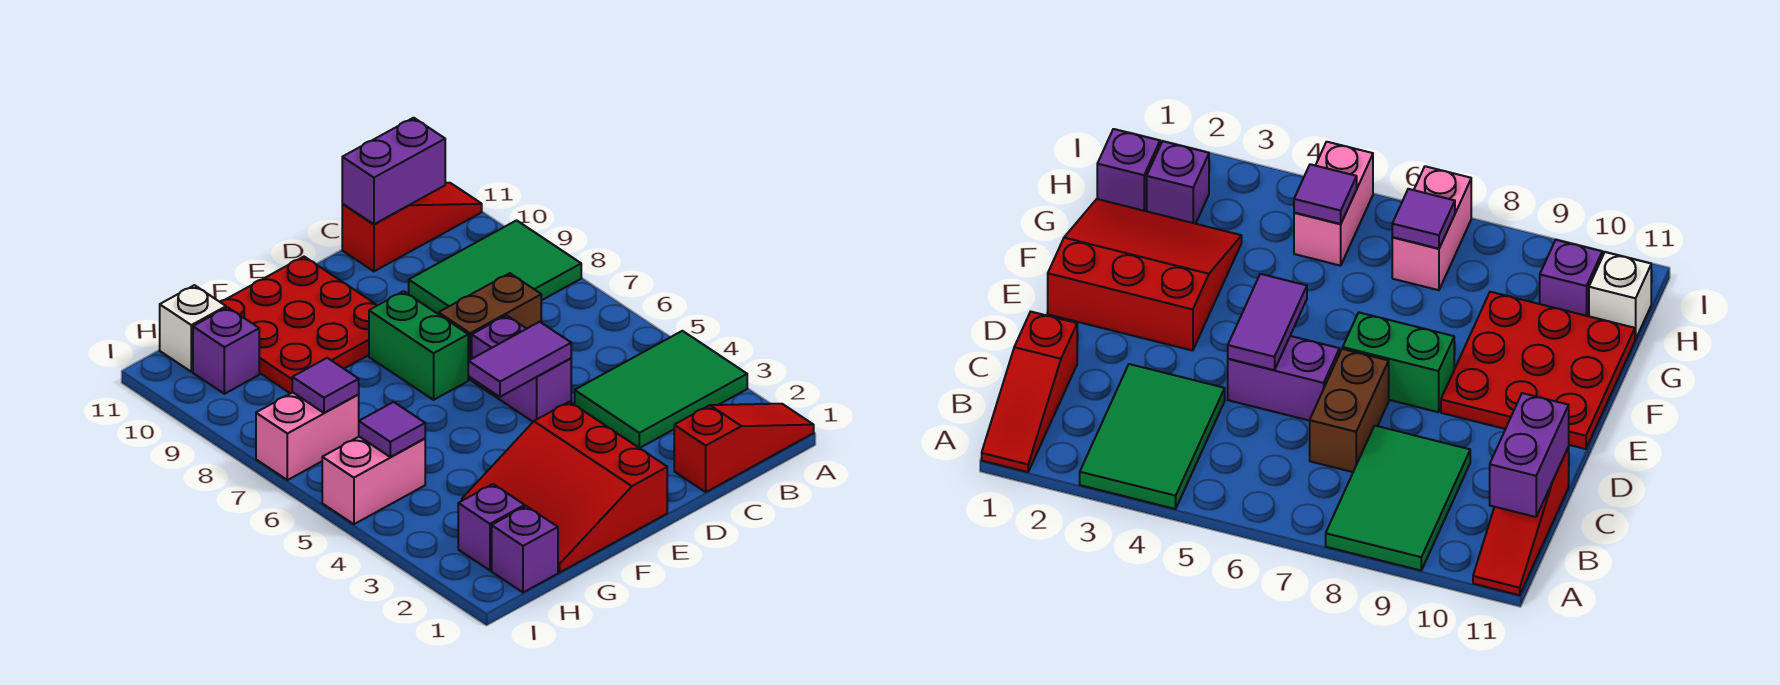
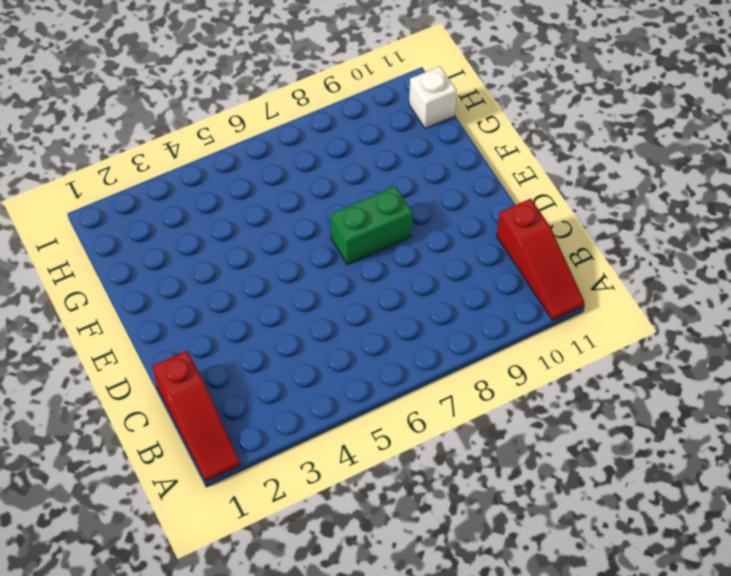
none -> green tile A3:C4 level 1
none -> green tile A8:C9 level 1
none -> brown brick C7:D7 level 1

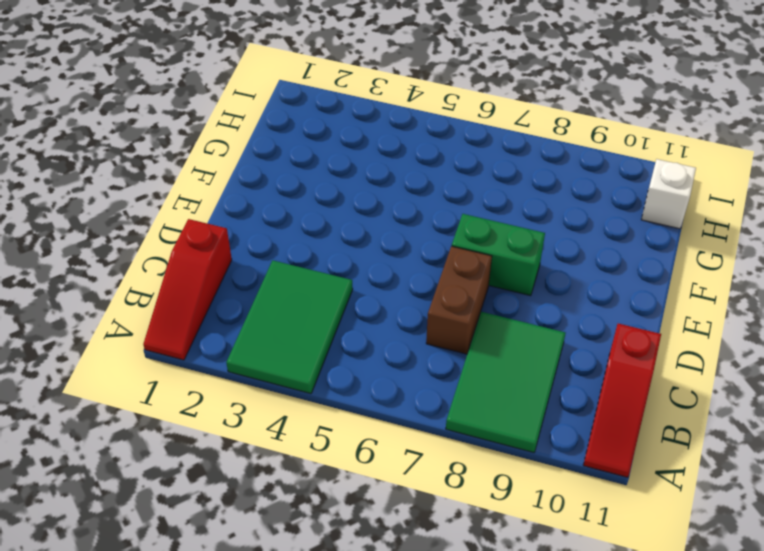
none -> purple brick D5:D6 level 1
none -> red slope E1:G3 level 1 top E
none -> red plate E9:G11 level 1

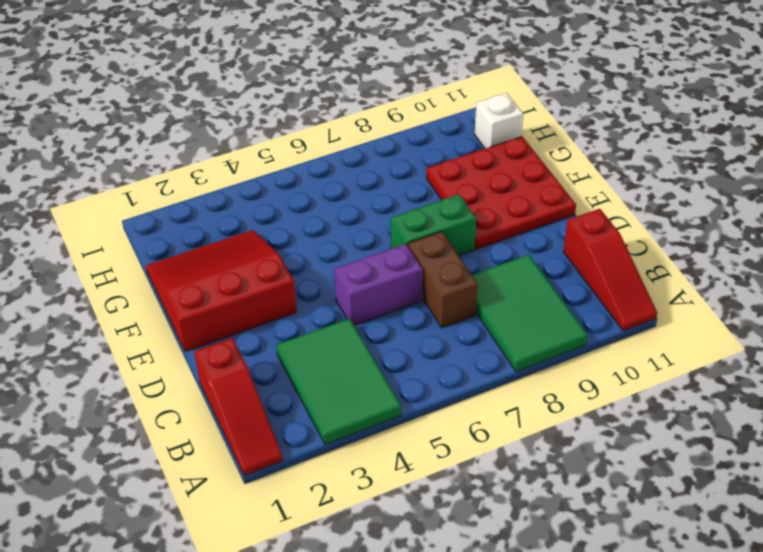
none -> purple brick H1 level 1
none -> purple brick H2 level 1
none -> pink brick H5:I5 level 1

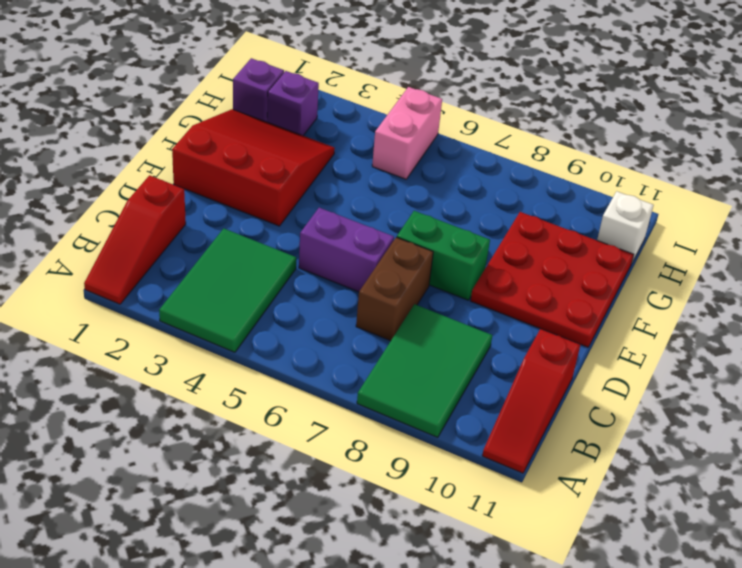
none -> pink brick H7:I7 level 1
none -> purple brick H10 level 1
none -> purple brick B11:C11 level 2

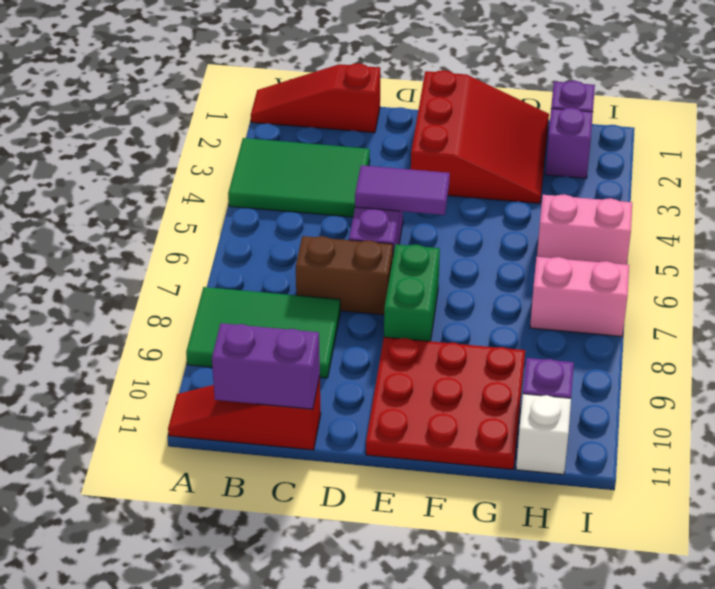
none -> purple tile H5 level 2
none -> purple tile H7 level 2

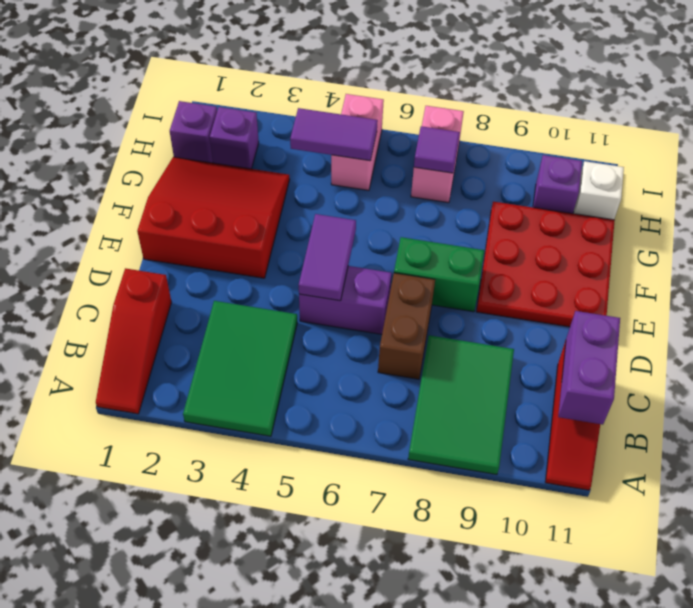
purple tile H4:H5 level 2 -> purple tile H5 level 2

